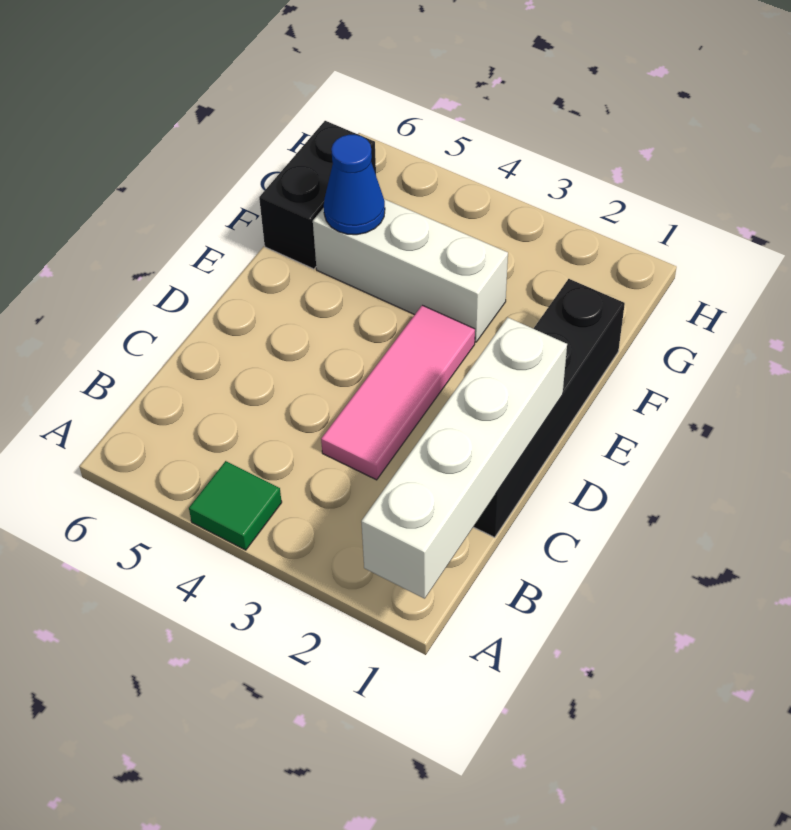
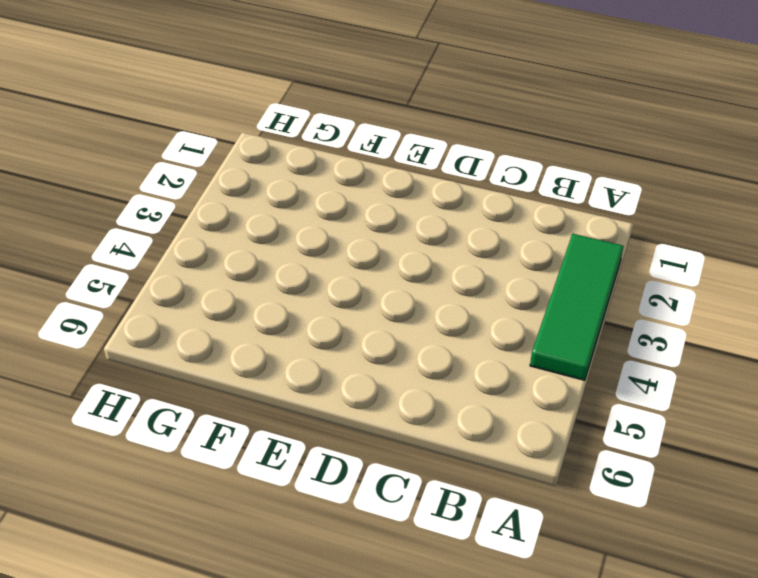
green tile A2:A4 level 1 -> green tile A4 level 1
none -> black brick C1:F1 level 1
none -> pink tile C3:E3 level 1

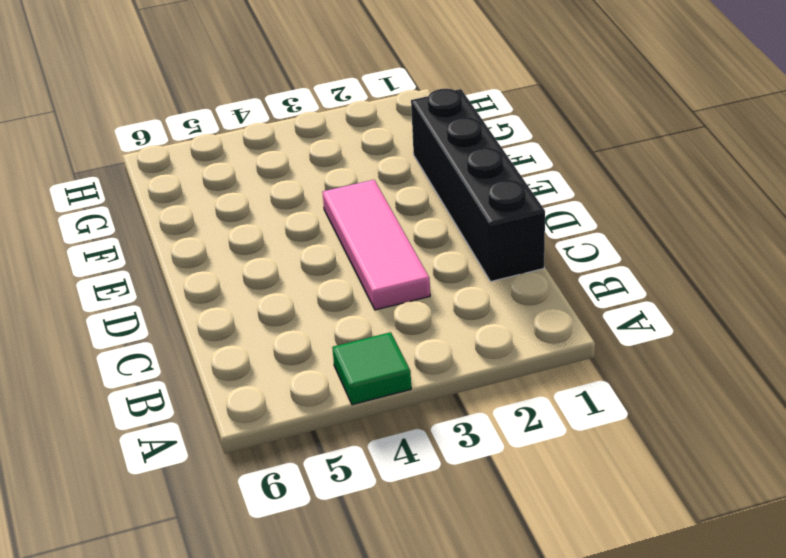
none -> white brick F3:F5 level 1
none -> black brick F6:G6 level 1

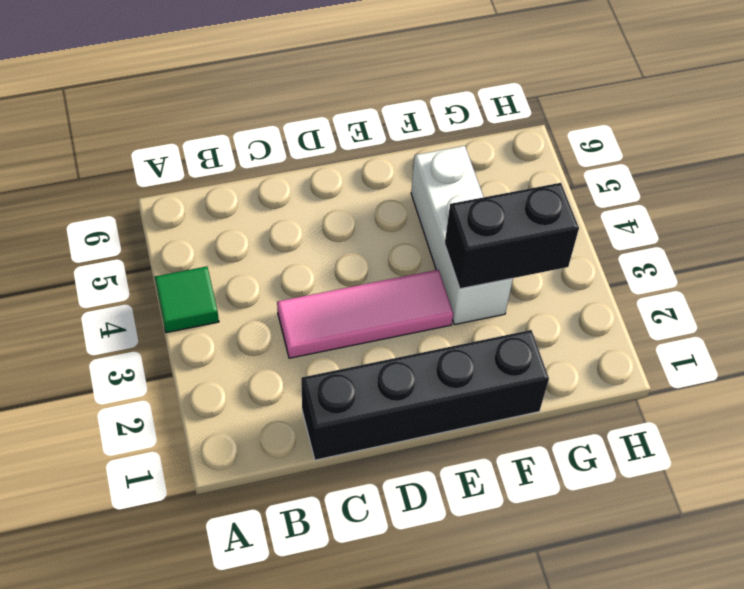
black brick F3:G3 level 2 -> black brick F6:G6 level 1
none -> white brick A1:D1 level 2
none -> blue cone F5 level 2

